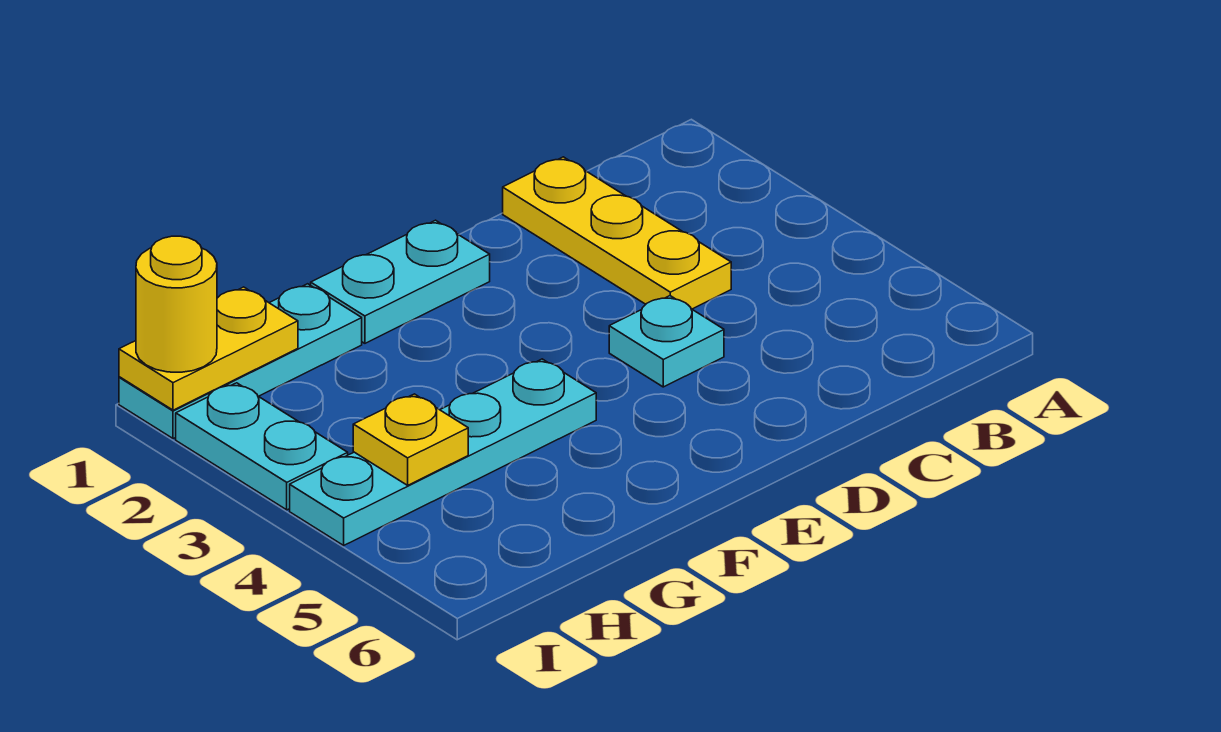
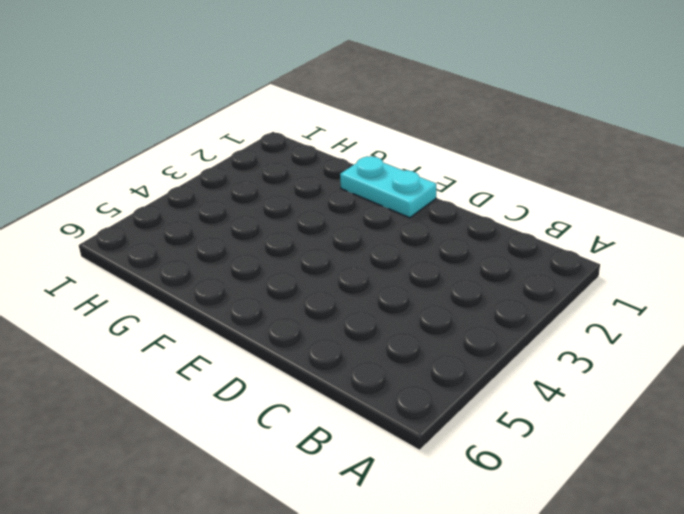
none -> yellow plate C1:C3 level 1
none -> cyan plate D4 level 1

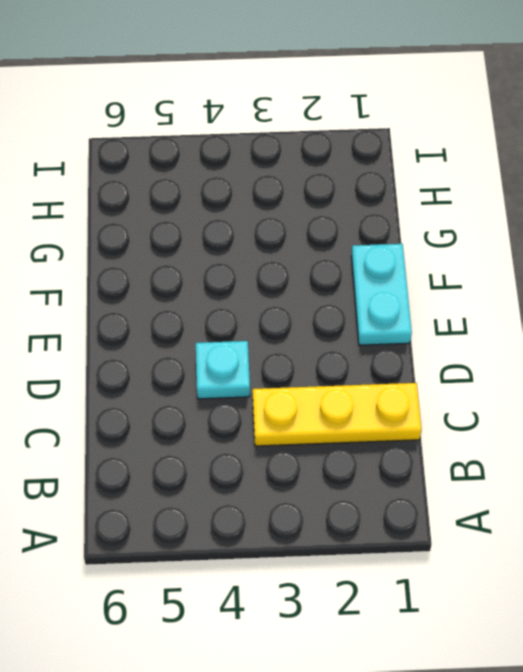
none -> cyan plate F4:I4 level 1
none -> cyan plate G1:I1 level 1

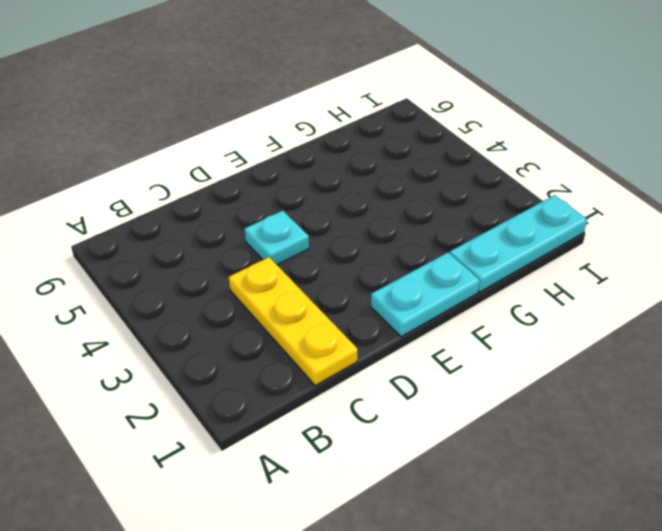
none -> cyan plate F4:I4 level 1
none -> cyan plate I2:I3 level 1

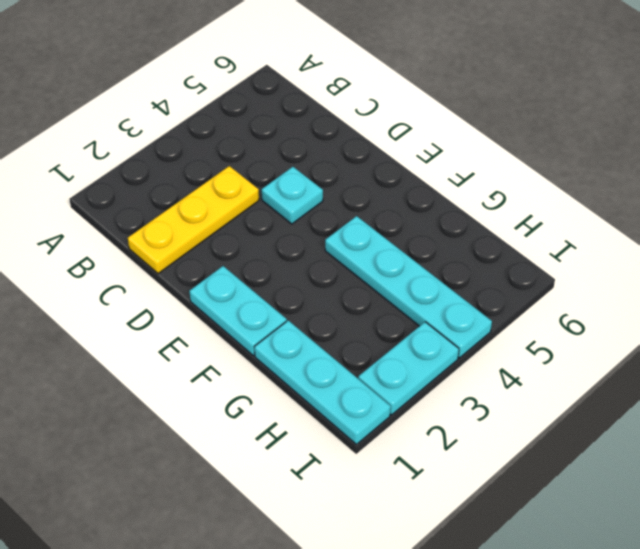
none -> yellow plate H1:I1 level 2
none -> yellow plate H4 level 2

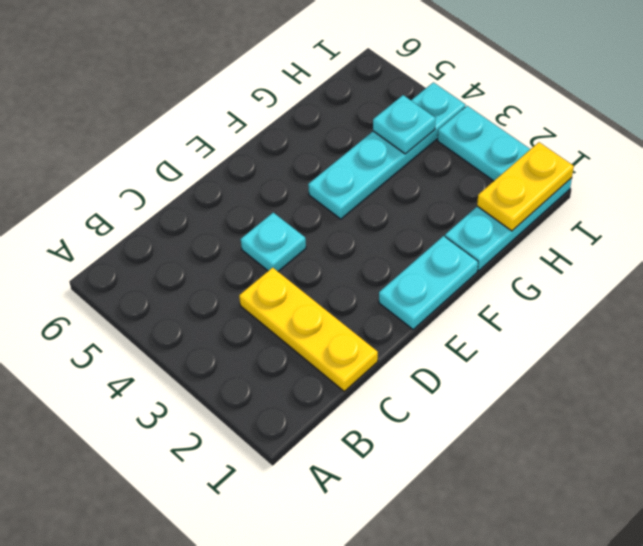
cyan plate H4 level 2 -> yellow plate H4 level 2
none -> yellow round brick I1 level 3

